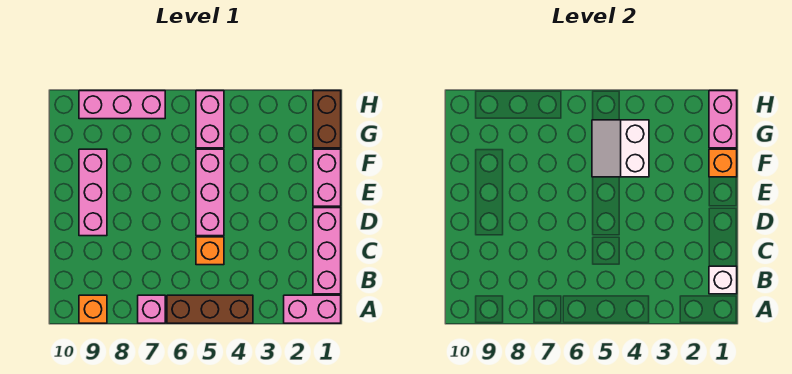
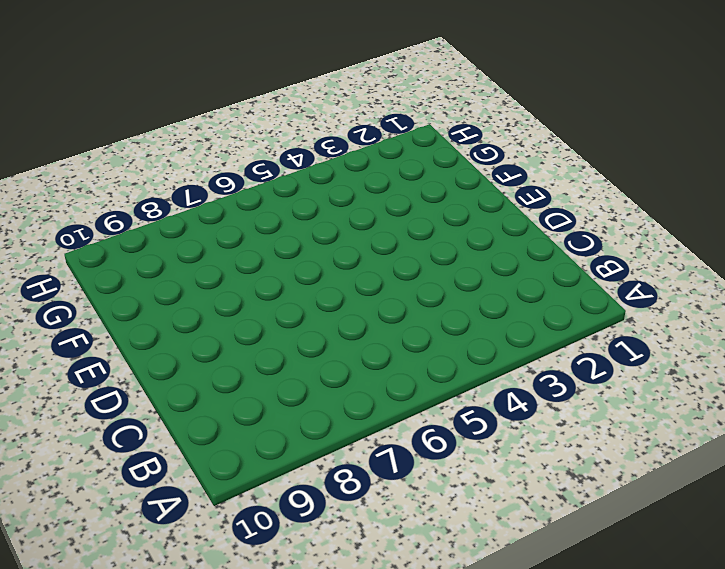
none -> pink brick A1:A2 level 1
none -> brown brick A4:A6 level 1
none -> pink brick A7 level 1

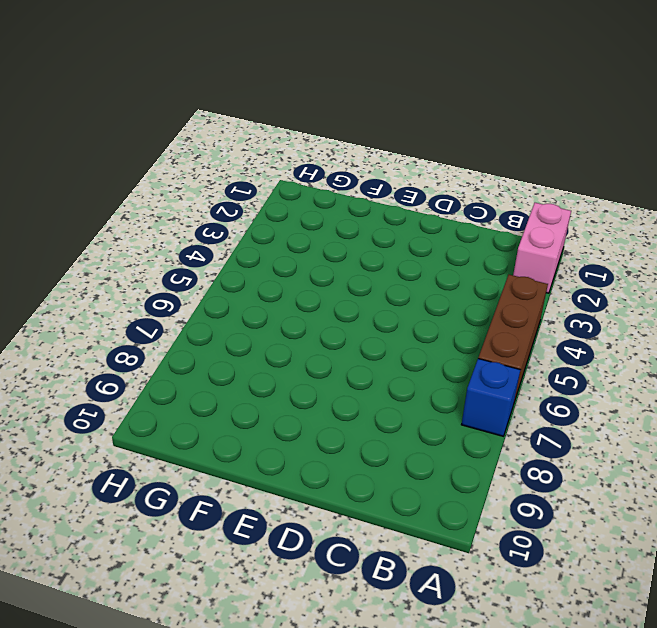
blue brick A7 level 1 -> pink brick A7 level 1
none -> orange brick A9 level 1
none -> pink brick B1:D1 level 1
none -> orange brick C5 level 1

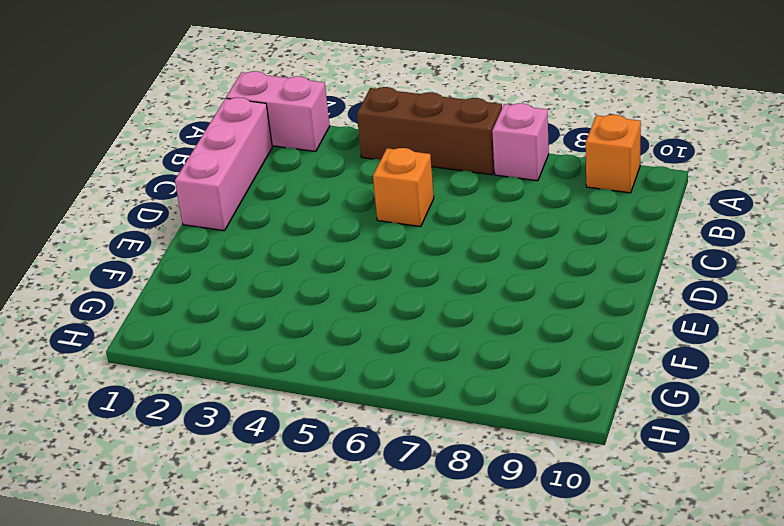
none -> pink brick D5:F5 level 1
none -> pink brick D9:F9 level 1
none -> pink brick E1:F1 level 1

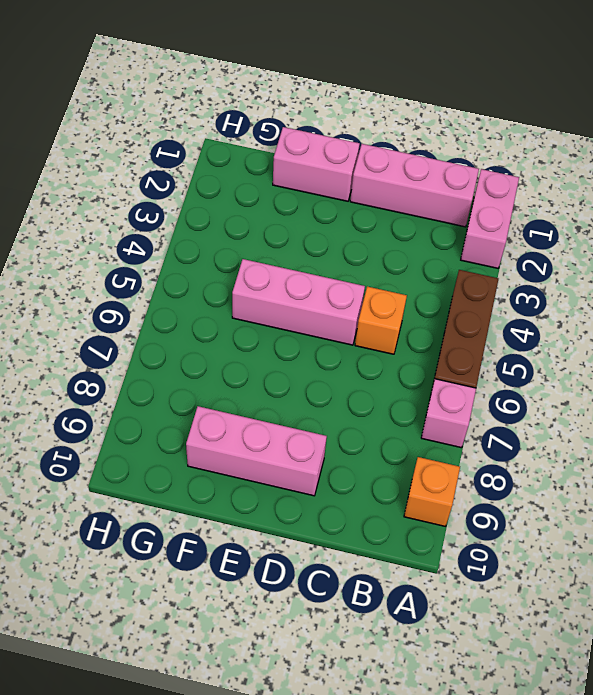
none -> brown brick G1:H1 level 1
none -> pink brick G5:H5 level 1
none -> pink brick H7:H9 level 1

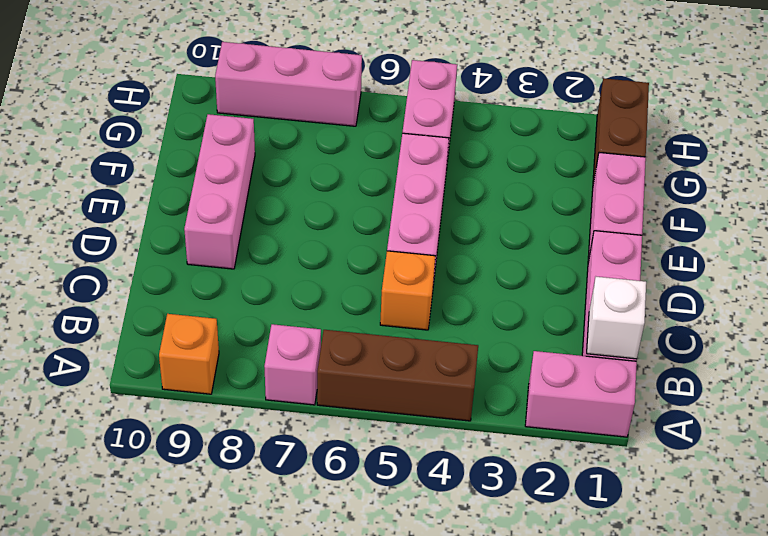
none -> orange brick F1 level 2
none -> white slope F4:G5 level 2 top 4
none -> pink brick G1:H1 level 2

